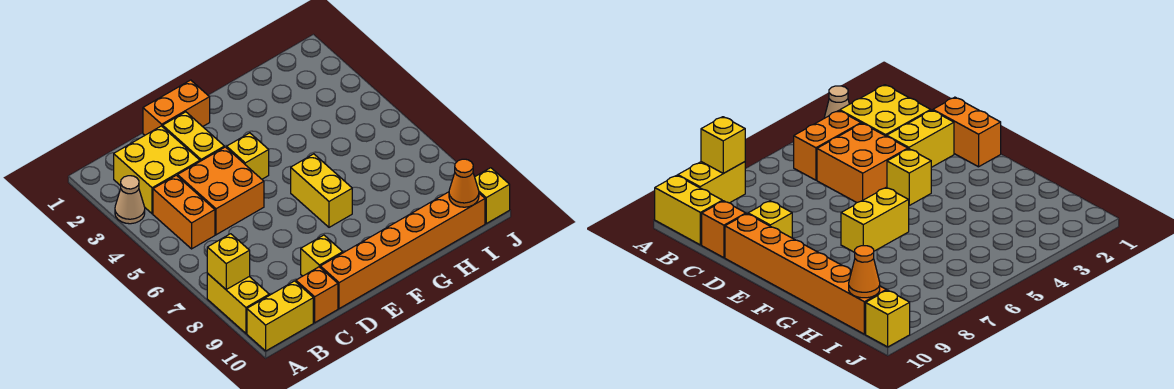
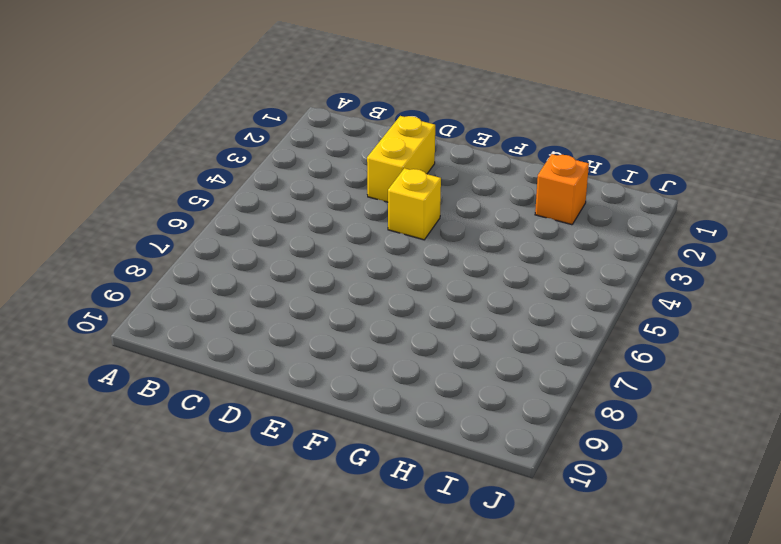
orange brick H2 level 1 -> orange brick C10 level 1
none -> tan cone A3 level 1
none -> yellow brick A8:A9 level 1
none -> yellow brick A10:B10 level 1

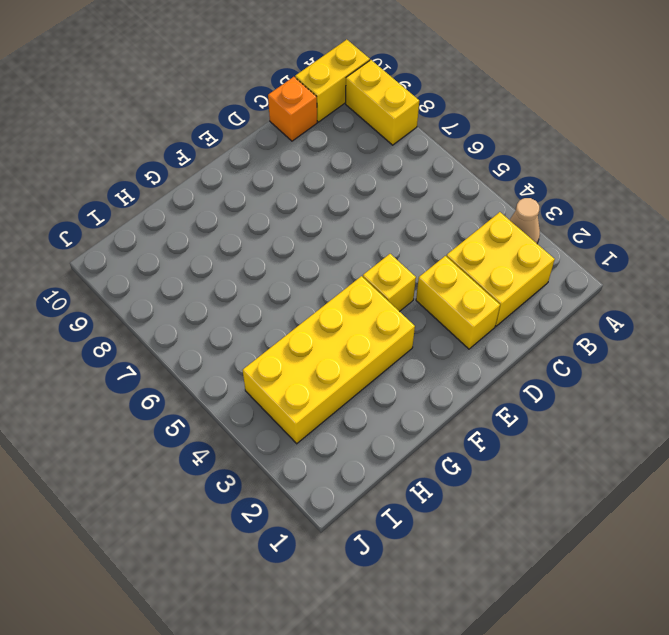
yellow brick F3:I4 level 1 -> none
none -> orange brick B4:B5 level 1
none -> orange brick C4:D5 level 1
none -> orange brick D1:E1 level 1

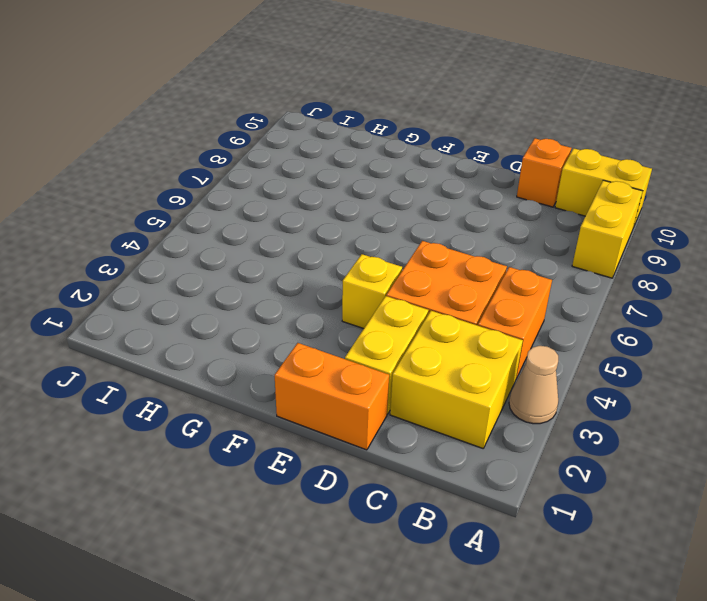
none -> yellow brick D9 level 1
none -> orange brick D10:I10 level 1
none -> yellow brick F6:F7 level 1

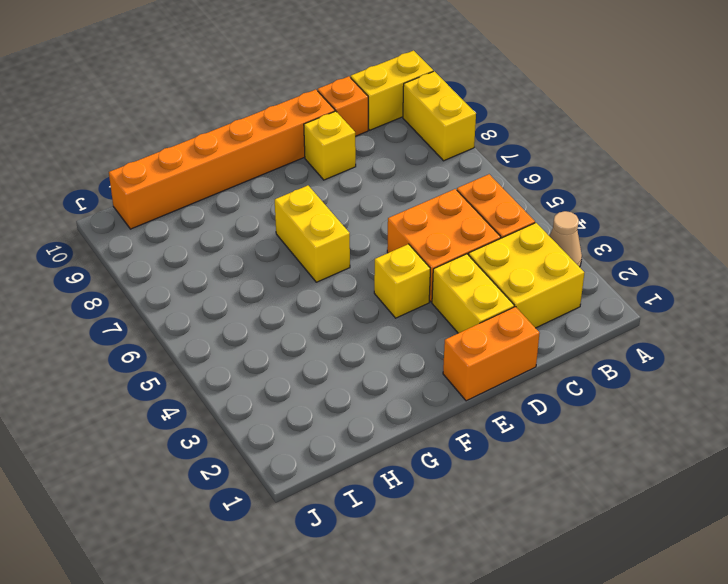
none -> yellow brick J10 level 1
none -> yellow brick A8 level 2
none -> orange cone I10 level 2

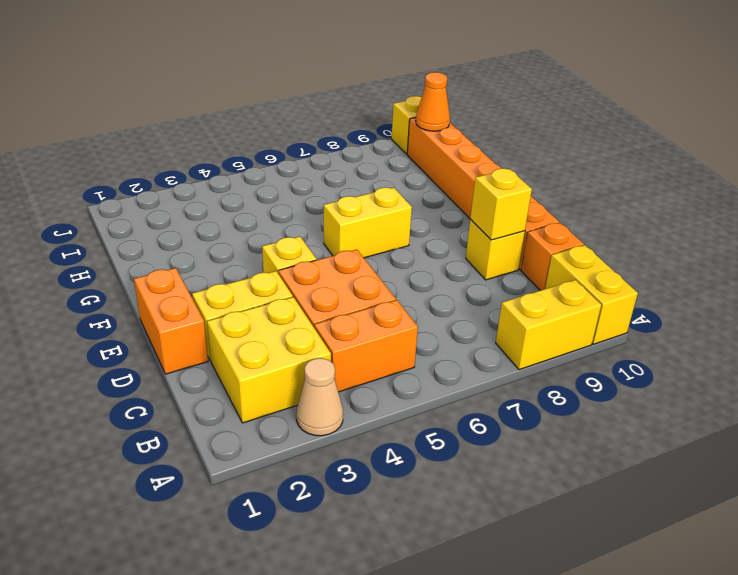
yellow brick D9 level 2 -> yellow brick A8 level 2

